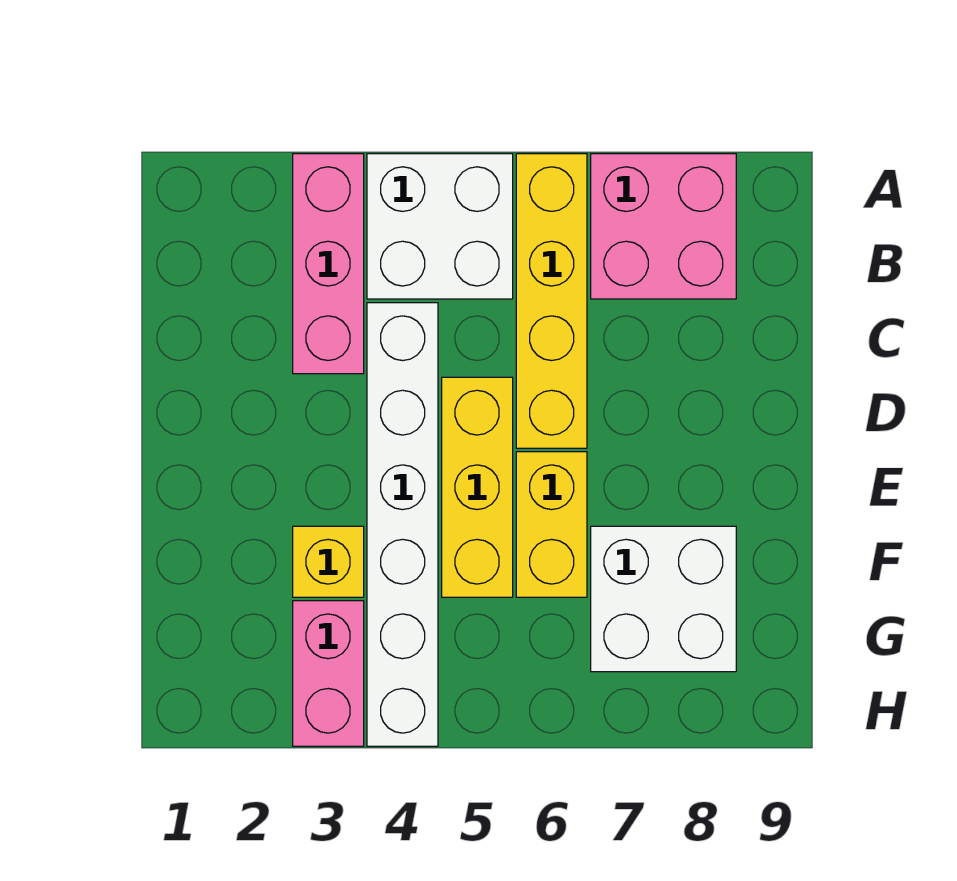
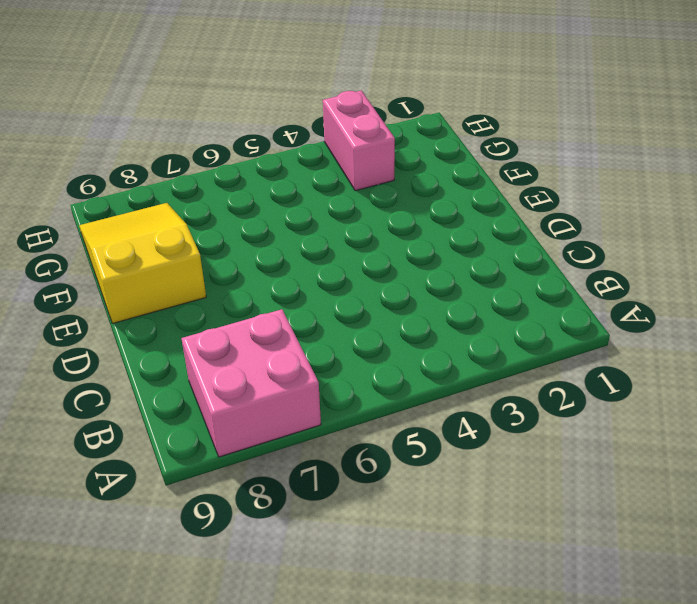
yellow slope E8:G9 level 1 top E -> white brick F7:G8 level 1
none -> pink brick A3:C3 level 1
none -> white brick A4:B5 level 1

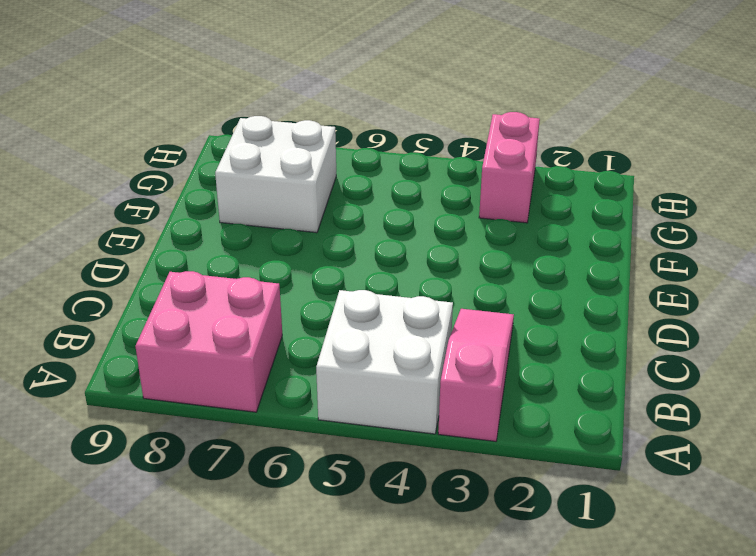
pink slope A3:C3 level 1 top A -> pink brick A3:C3 level 1
none -> yellow brick A6:D6 level 1
none -> white brick C4:H4 level 1

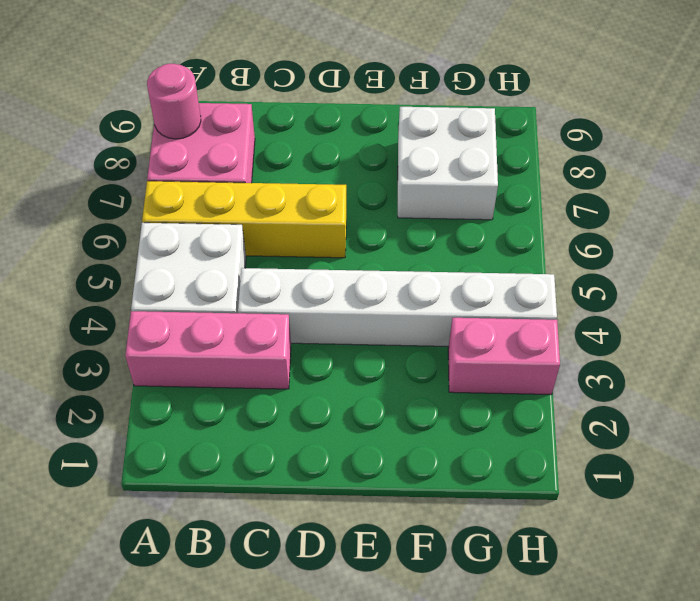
pink round brick A8 level 2 -> none
none -> yellow brick D5:F5 level 1
none -> yellow brick E6:F6 level 1

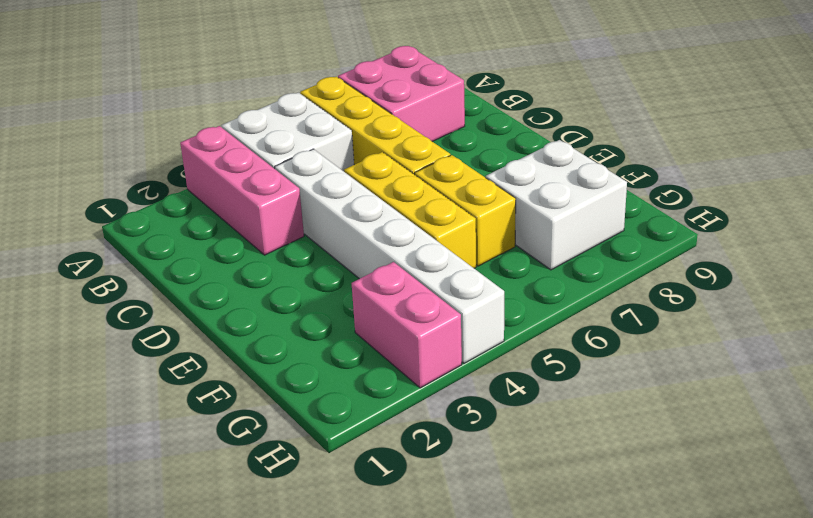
none -> yellow brick F3 level 1

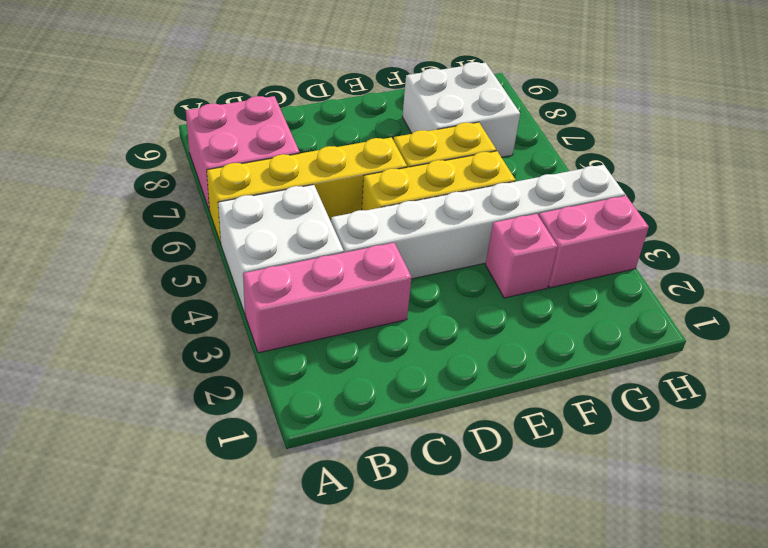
pink brick F3 level 1 -> yellow brick F3 level 1

